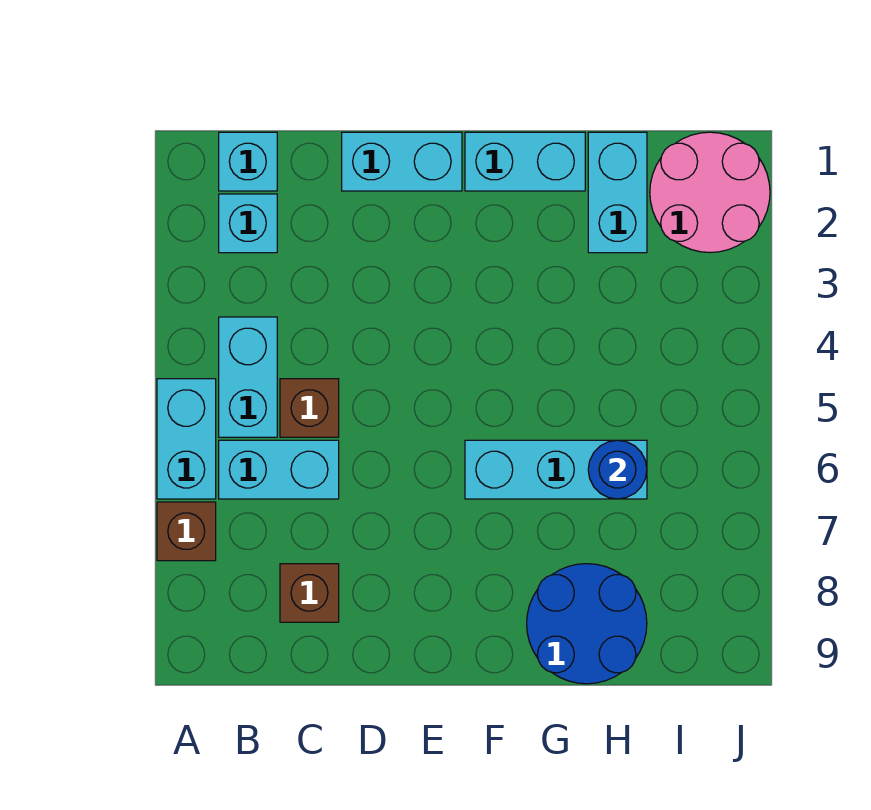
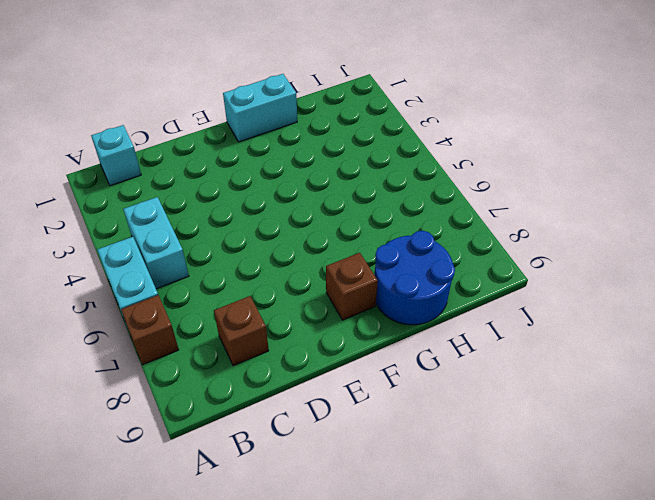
brown brick F8 level 1 -> brown brick C5 level 1
none -> cyan brick B2 level 1
none -> cyan brick B6:C6 level 1
none -> cyan brick D1:E1 level 1

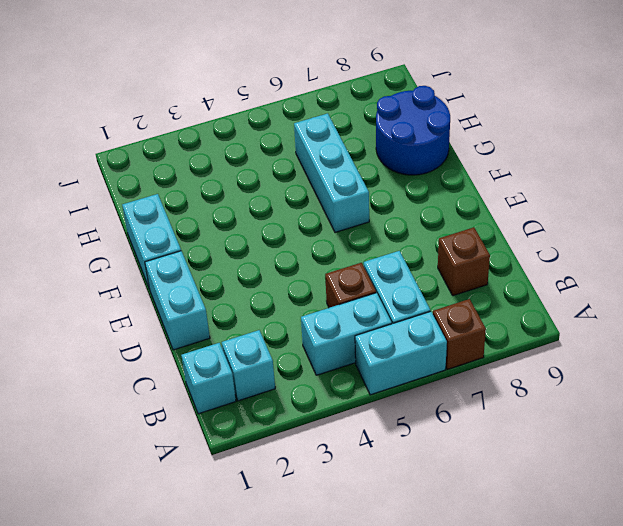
none -> cyan brick H1:H2 level 1
none -> pink round brick I1:J2 level 1
none -> blue round brick H6 level 2

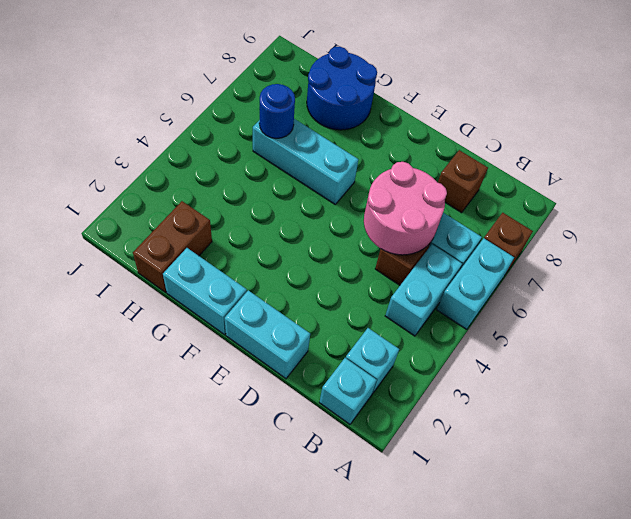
pink round brick C5:D6 level 2 -> pink round brick I1:J2 level 1
brown brick H1:H2 level 1 -> cyan brick H1:H2 level 1

